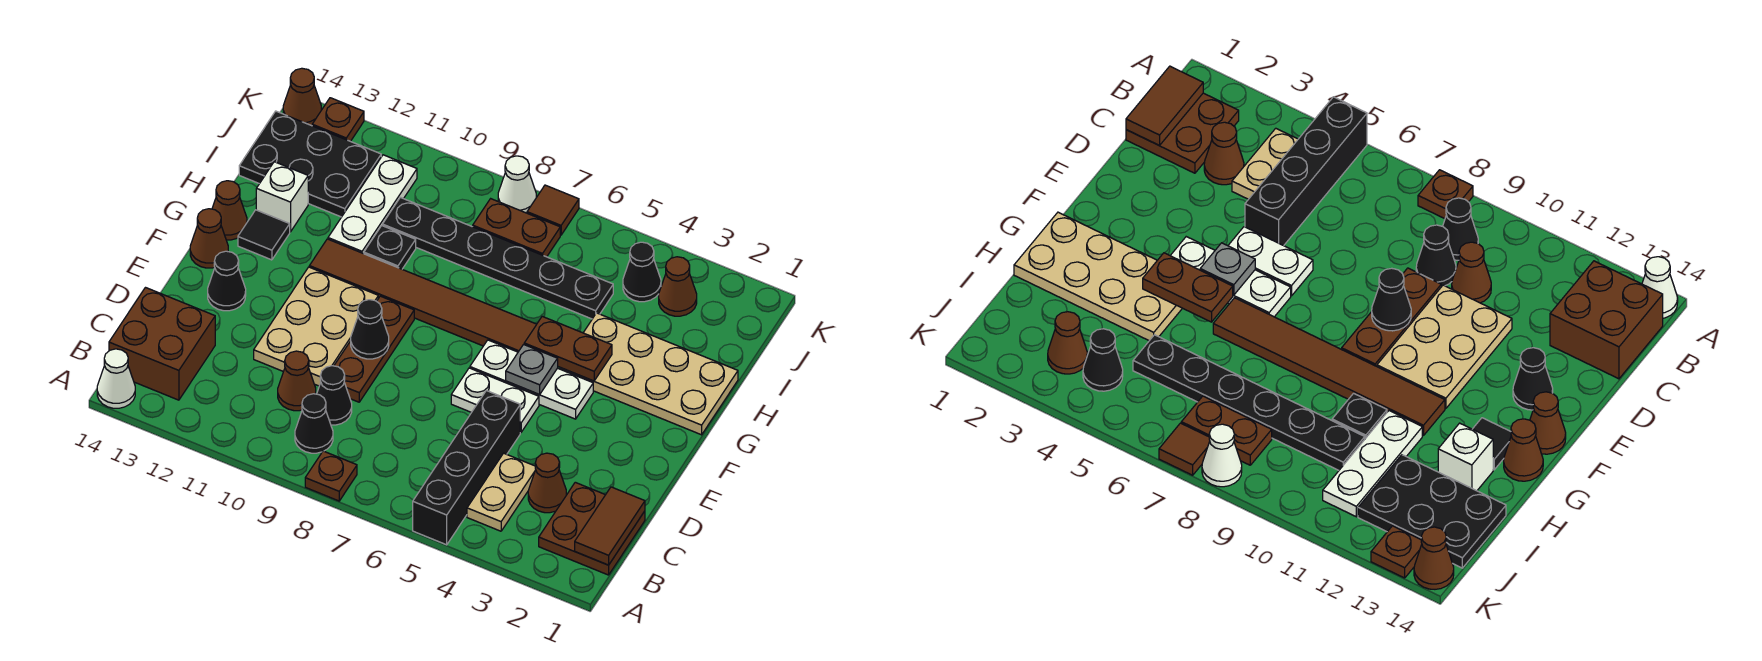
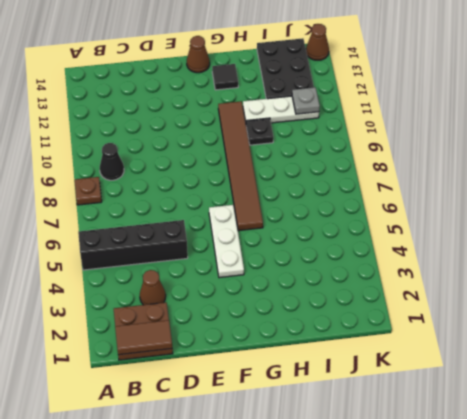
grey plate J11 level 2 -> grey plate F5 level 2
none -> white cone A14 level 1
none -> tan plate B4:C4 level 1
none -> brown brick B13:C14 level 1
none -> black cone C9 level 1

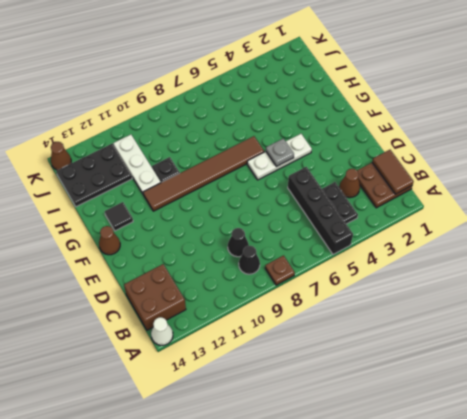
black plate B4:C4 level 1 -> tan plate B4:C4 level 1
none -> brown cone C10 level 1
none -> brown plate D9:F9 level 1
none -> tan plate D10:F11 level 1
none -> white plate E5:E6 level 1

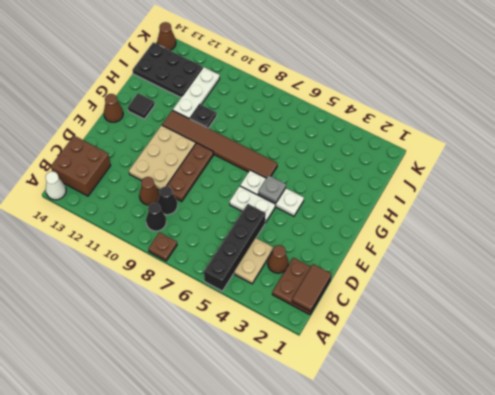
none -> black cone E13 level 1
none -> tan plate G1:H4 level 1
none -> brown cone G14 level 1
none -> white brick H13 level 1

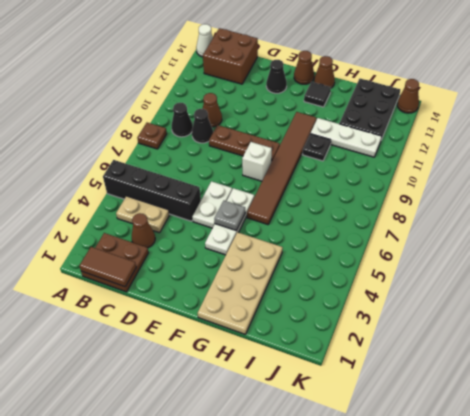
white brick F8 level 1 -> white brick H13 level 1
none -> tan plate D10:F11 level 1
none -> black plate I5:I10 level 1
none -> brown cone J3 level 1
none -> black cone J4 level 1

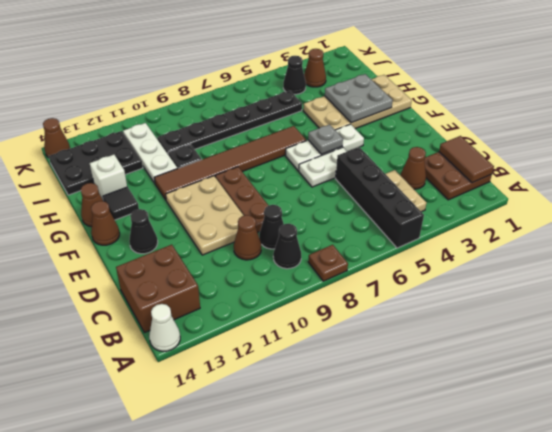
grey plate G2:H3 level 2 -> none
none -> brown plate J7:J8 level 1
none -> brown tile K7 level 1
none -> white cone K8 level 1
none -> brown plate K13 level 1

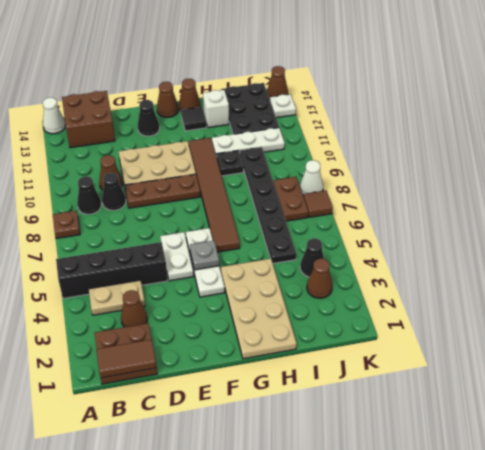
white plate K13 level 1 -> brown plate K13 level 1
none -> black cone E9 level 2
none -> brown plate G4:G5 level 2

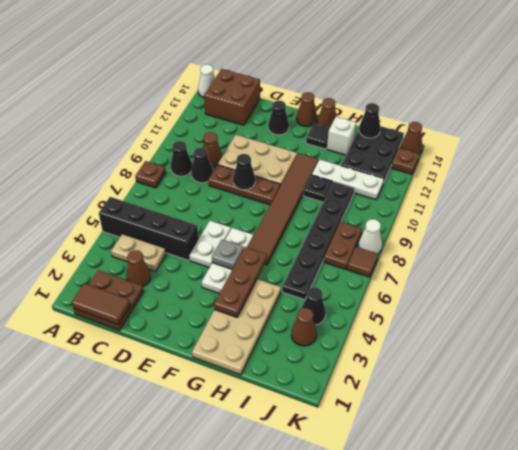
brown plate G3:G5 level 2 -> brown plate G4:G5 level 2
black cone I14 level 2 -> none

